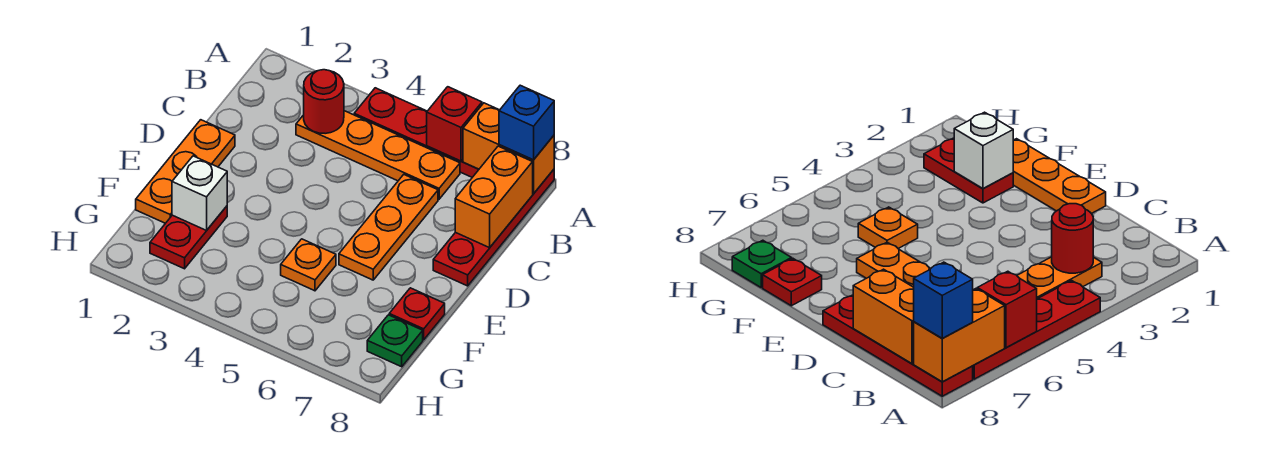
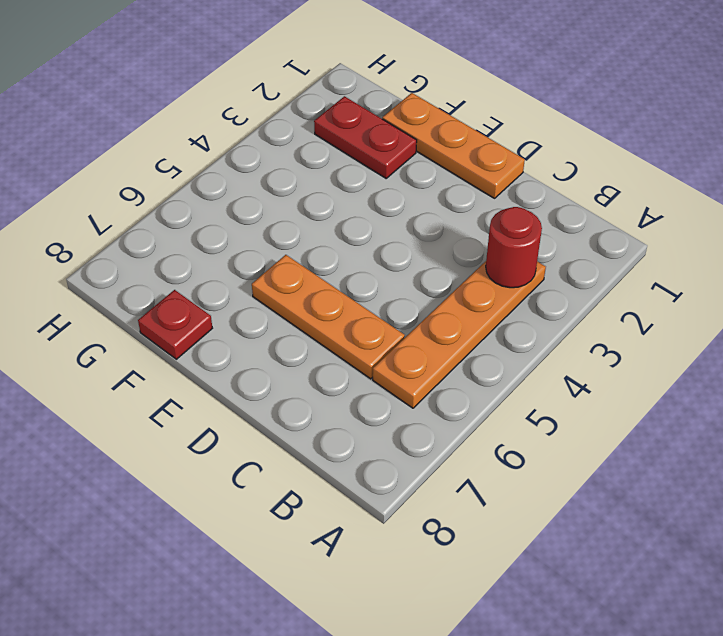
none -> red plate A4:A7 level 1
none -> red plate A8:D8 level 1
none -> orange plate F5 level 1

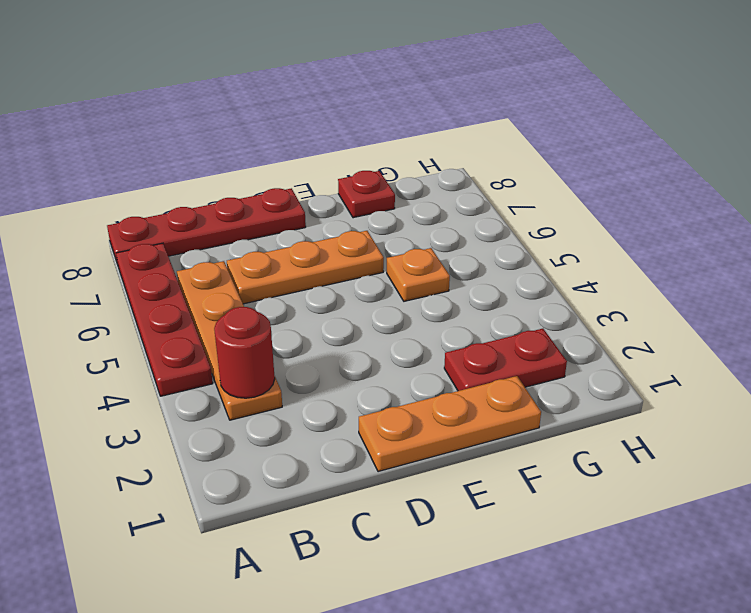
none -> green plate G8 level 1
none -> red brick A6 level 2
none -> orange brick A7:A8 level 2

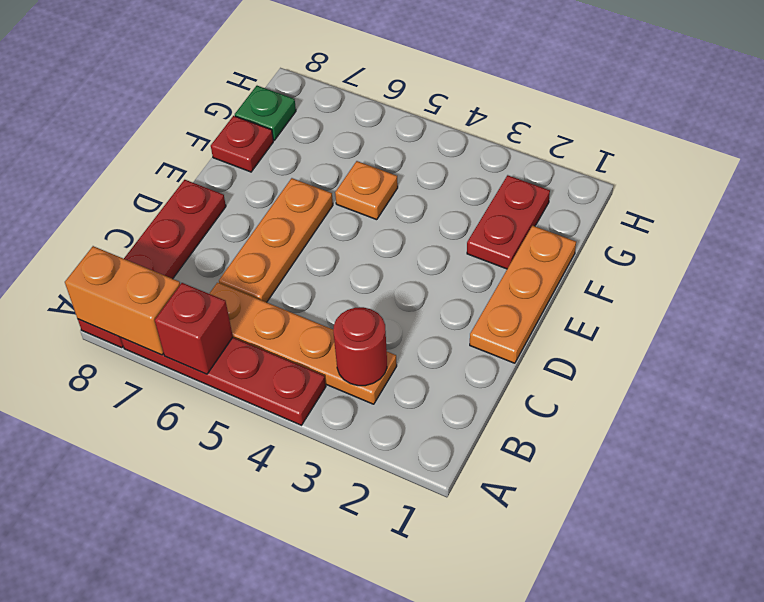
none -> orange brick B8:C8 level 2
none -> white brick F2 level 2
none -> blue brick A8 level 3

